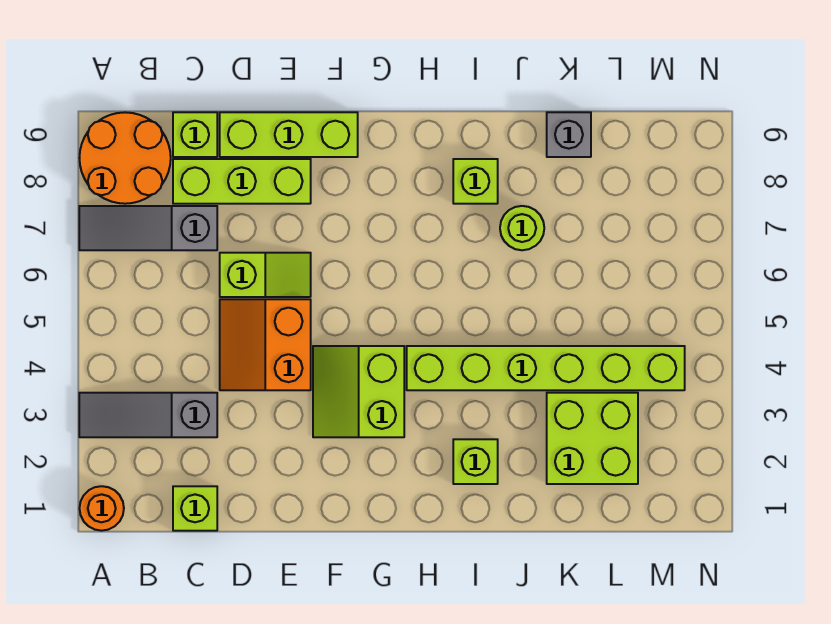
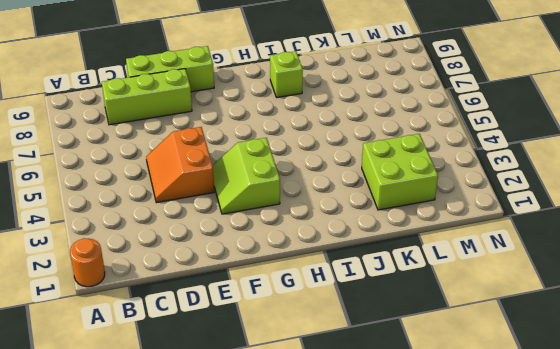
none -> grey slope A3:C3 level 1 top C
none -> grey slope A7:C7 level 1 top C
none -> orange round brick A8:B9 level 1

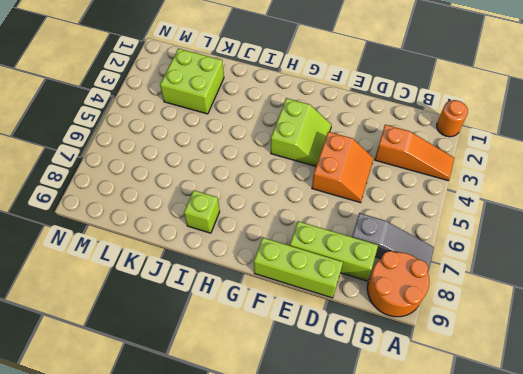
orange slope A3:C3 level 1 top C -> grey slope A3:C3 level 1 top C
none -> lime brick C1 level 1
none -> lime brick C9 level 1
none -> lime slope D6:E6 level 1 top D

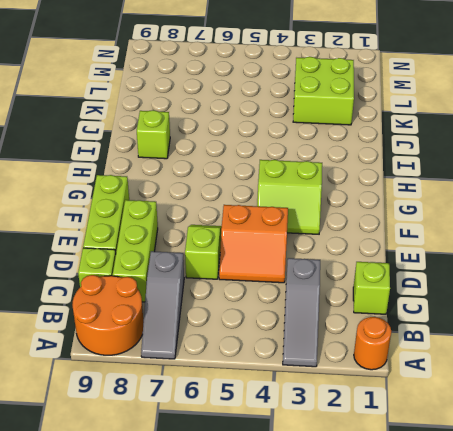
none -> lime brick H4:M4 level 1
none -> lime brick I2 level 1
none -> lime round brick J7 level 1

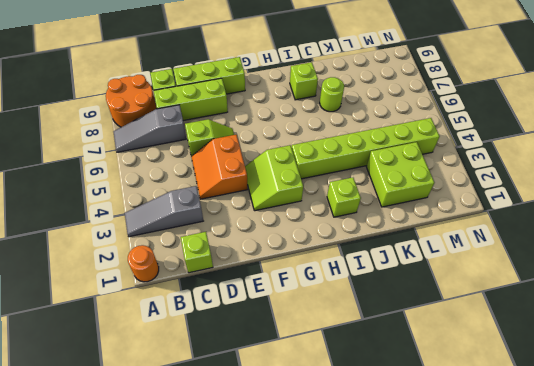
none -> grey brick K9 level 1

